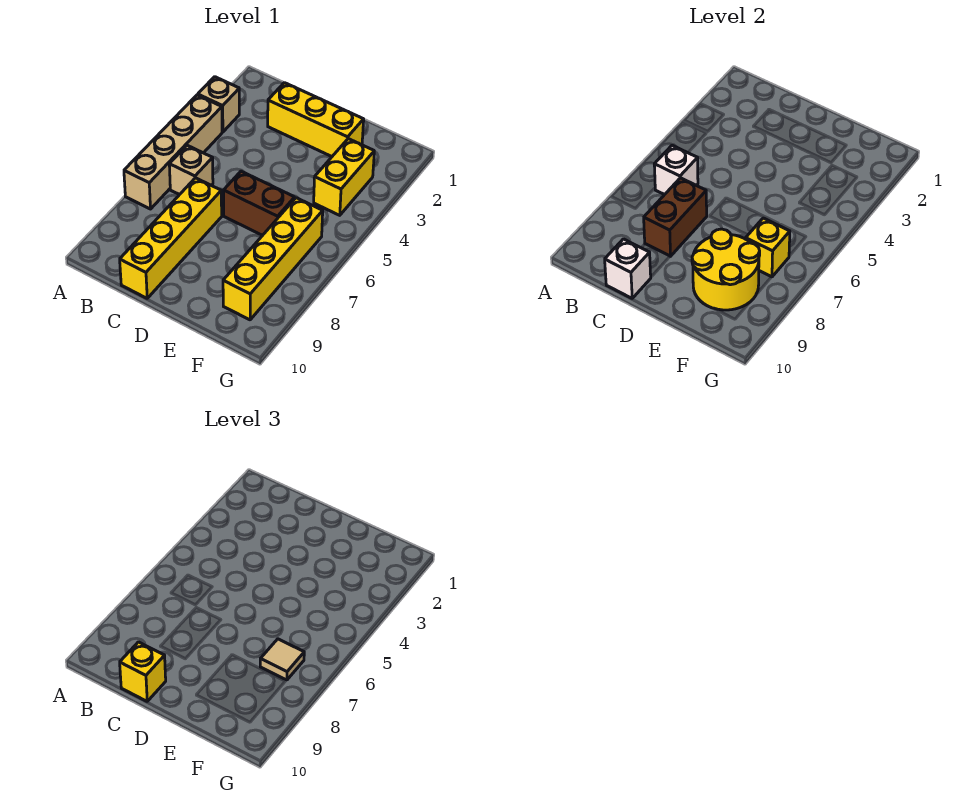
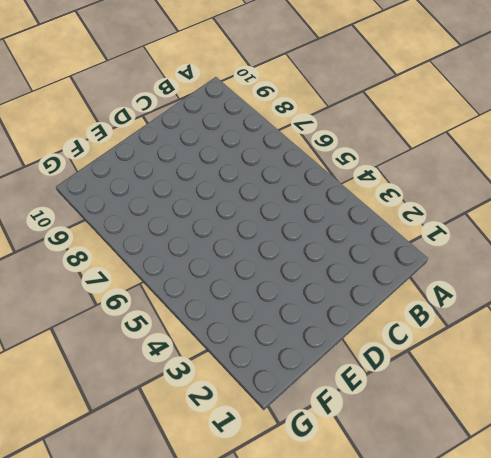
none -> tan brick A3 level 1
none -> tan brick A4:A7 level 1
none -> tan brick B6 level 1

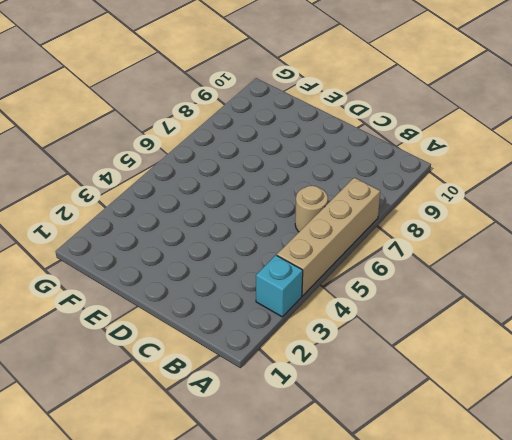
cyan brick A3 level 1 -> tan brick A3 level 1
tan round brick B6 level 1 -> tan brick B6 level 1
none -> yellow brick C2:E2 level 1
none -> yellow brick C7:C10 level 1
none -> brown brick D6:E6 level 1

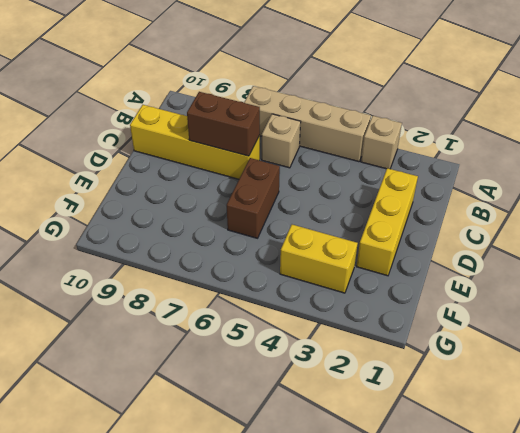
none -> yellow brick F6:F9 level 1
none -> white brick B6 level 2
none -> white brick C10 level 2

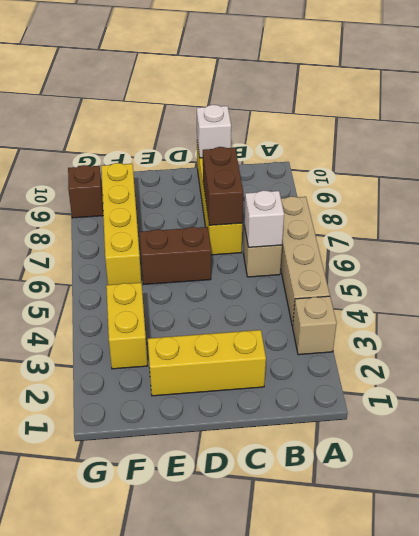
brown brick G9 level 1 -> none
none -> yellow round brick E8:F9 level 2
none -> yellow brick F7 level 2
none -> yellow brick C10 level 3

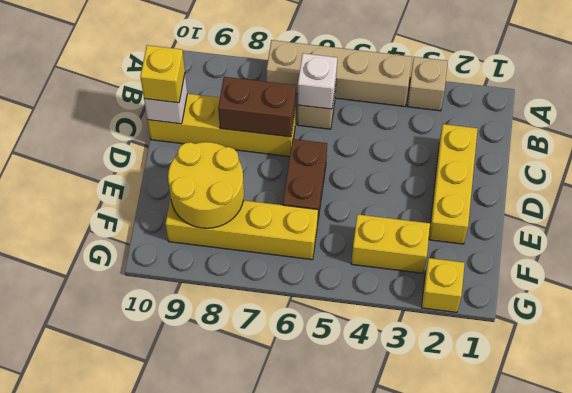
yellow brick G2 level 1 -> yellow brick F7 level 2
none -> tan tile F7 level 3

